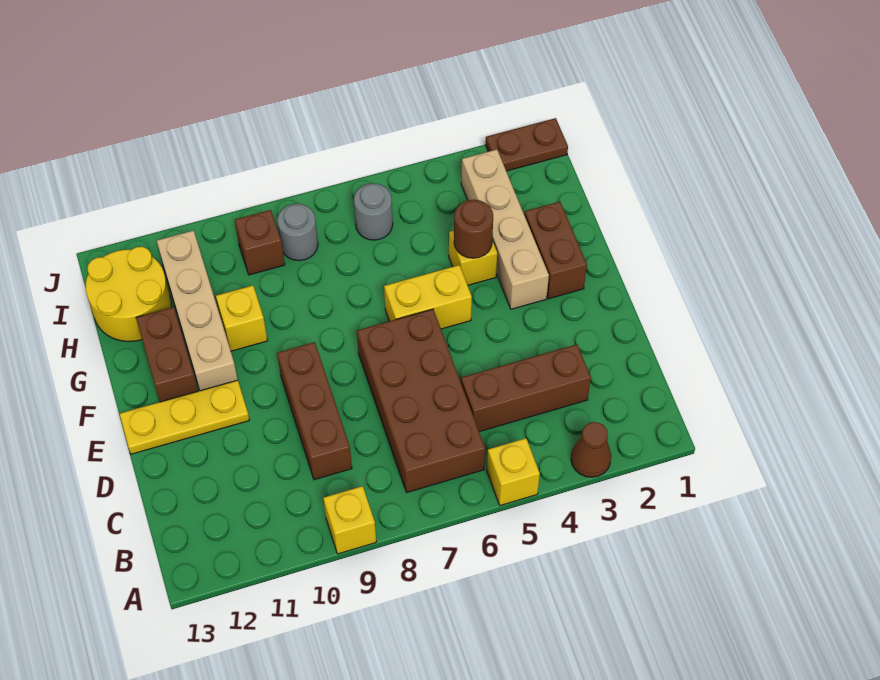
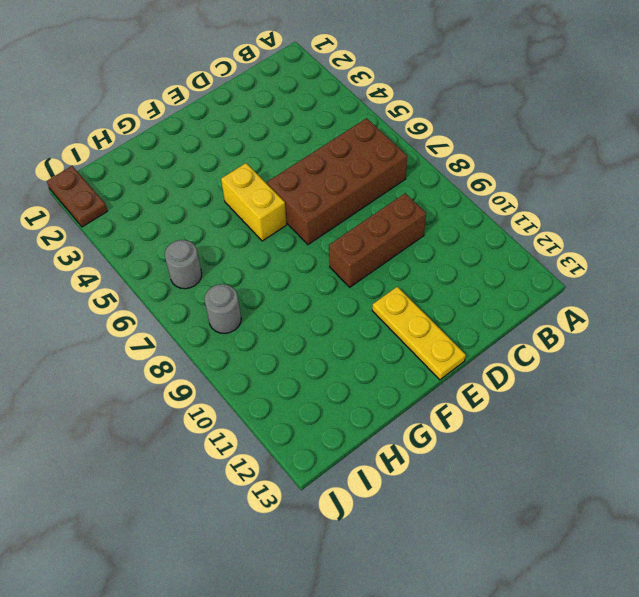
none -> brown cone A3 level 1
none -> yellow brick A5 level 1
none -> yellow brick A9 level 1

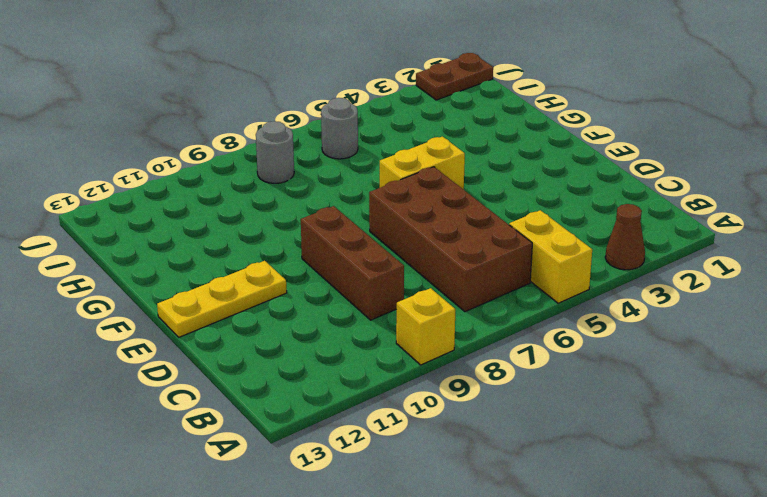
yellow brick A5:B5 level 1 -> yellow brick A5 level 1
none -> brown brick C3:C5 level 1
none -> brown brick F2:G2 level 1
none -> tan brick F3:I3 level 1

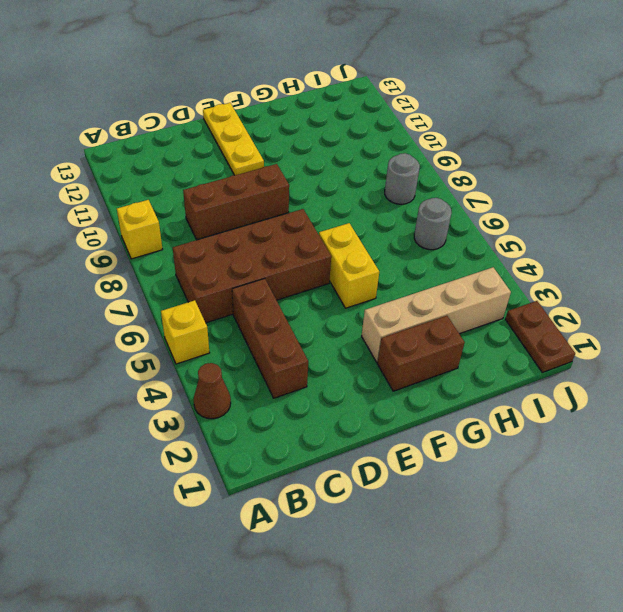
none -> tan brick F11:I11 level 1
none -> brown brick F12:G12 level 1
none -> yellow brick G4 level 1

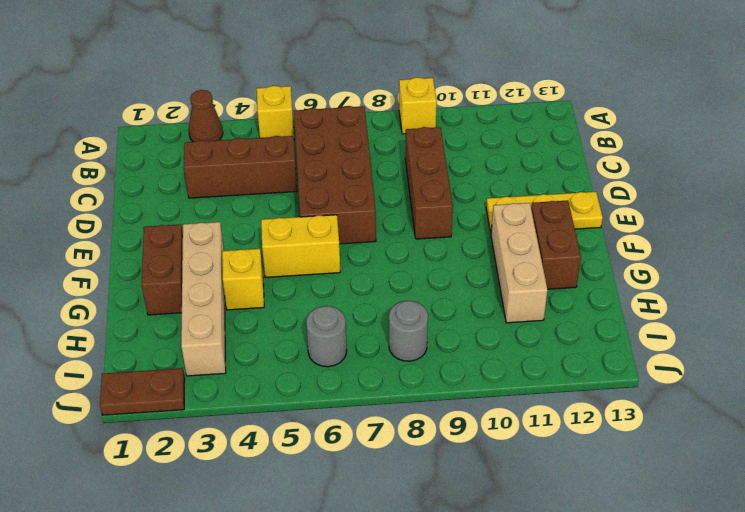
tan brick F11:H11 level 1 -> tan brick F11:I11 level 1
none -> yellow brick G10 level 1
none -> yellow round brick H12:I13 level 1
none -> brown brick I9 level 1

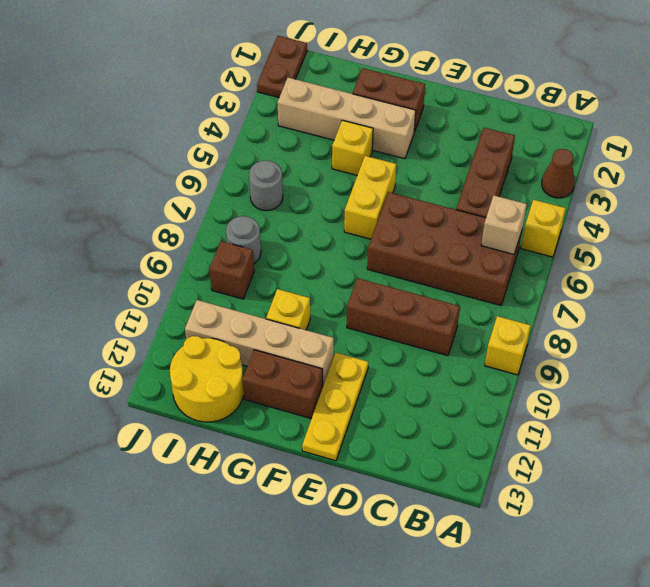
tan brick B6 level 2 -> none
none -> brown round brick G4 level 2

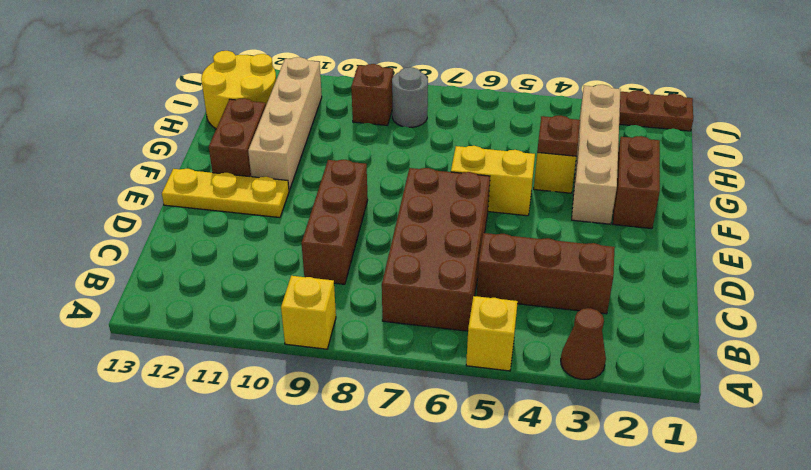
brown plate G4 level 2 -> brown round brick G4 level 2
none -> yellow brick G10 level 1
none -> grey round brick I6 level 1

